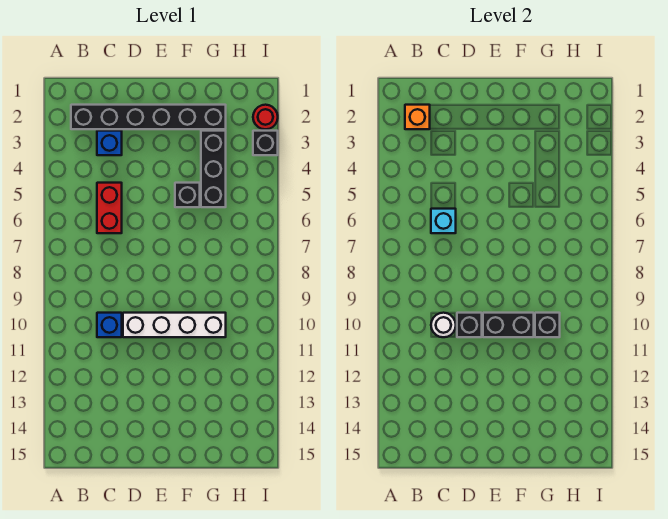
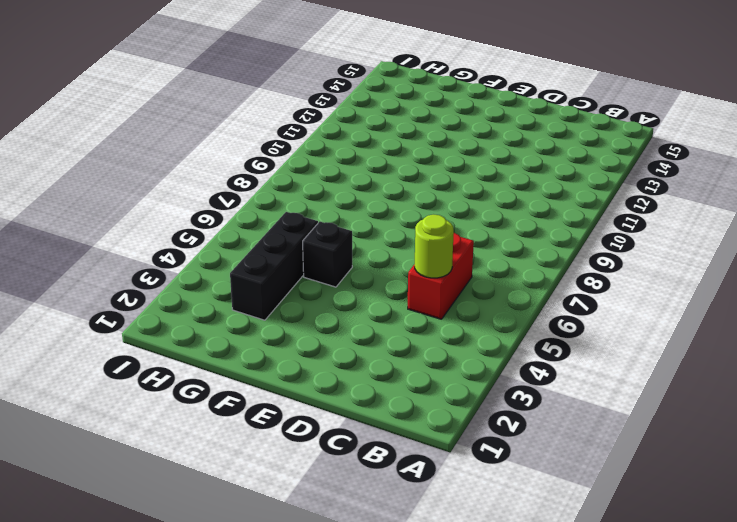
lime round brick C5 level 2 -> none
none -> black brick B2:G2 level 1
none -> blue brick C3 level 1
none -> blue brick C10 level 1

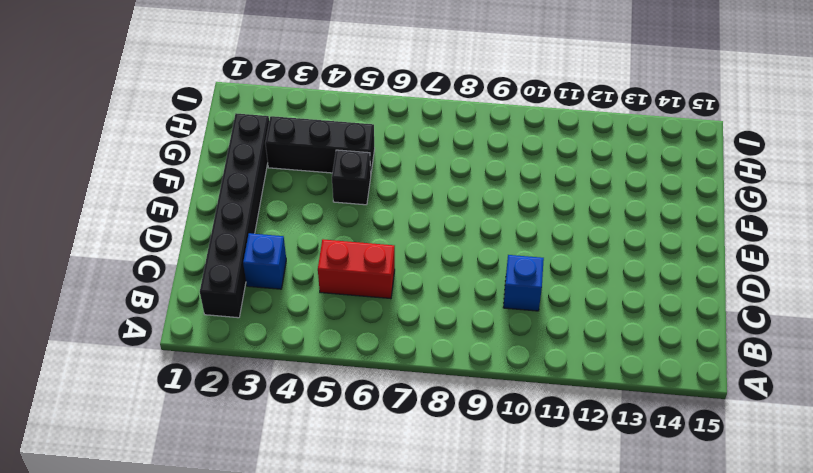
none -> white brick D10:G10 level 1
none -> red round brick I2 level 1
none -> black brick I3 level 1

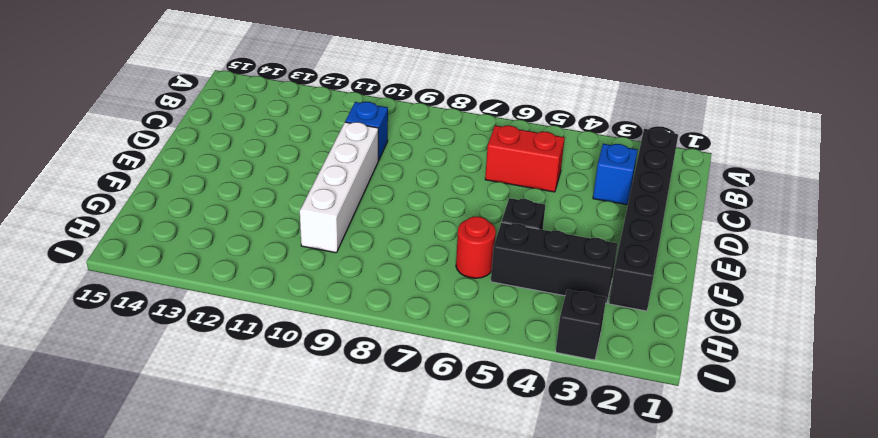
red round brick G6 level 1 -> red round brick I2 level 1
none -> orange brick B2 level 2
none -> cyan brick C6 level 2
none -> white round brick C10 level 2

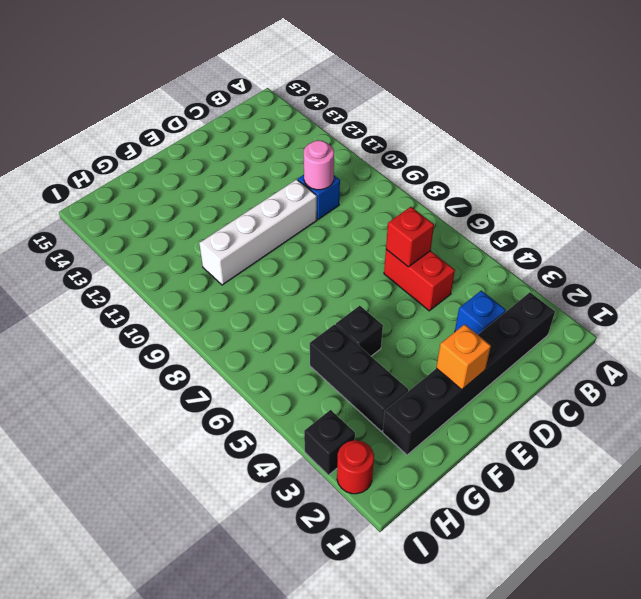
red brick C6 level 2 -> cyan brick C6 level 2
pink round brick C10 level 2 -> white round brick C10 level 2
orange brick E2 level 2 -> orange brick B2 level 2
none -> black brick D10 level 2
none -> black brick E10:F10 level 2
none -> black brick G10 level 2

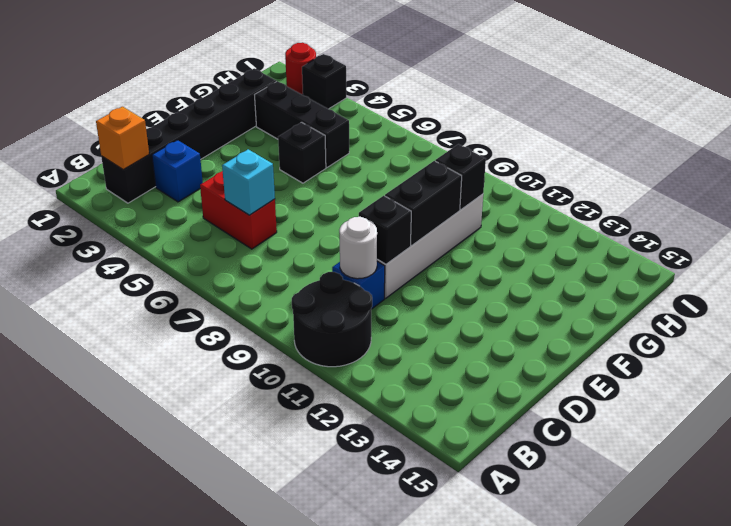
black round brick A10:B11 level 1 -> none

